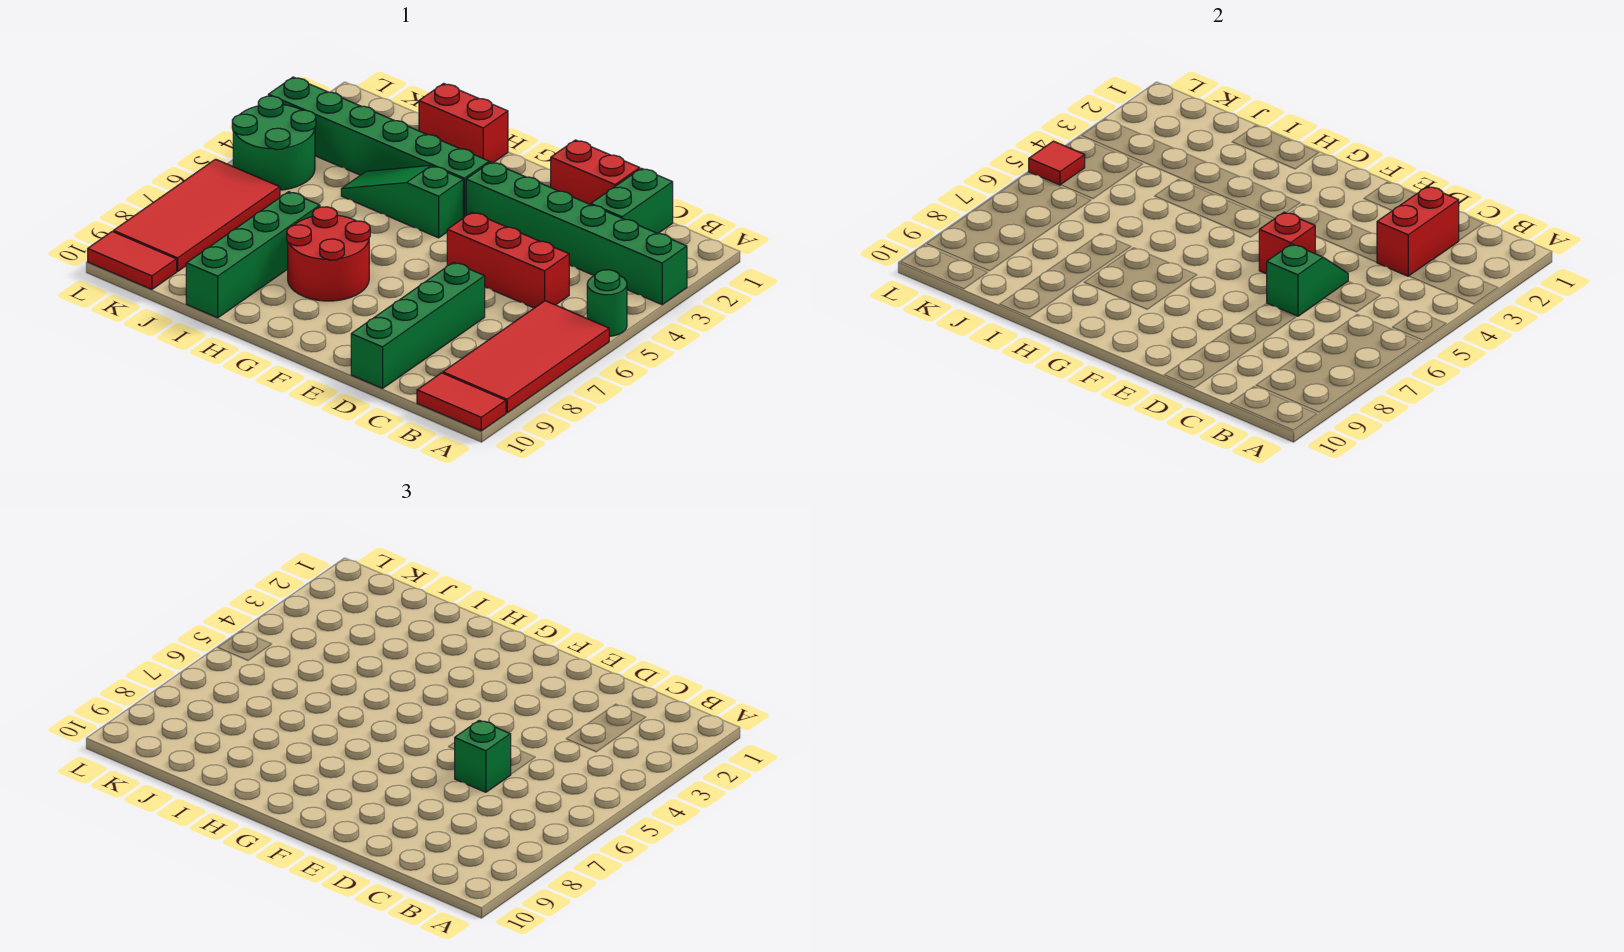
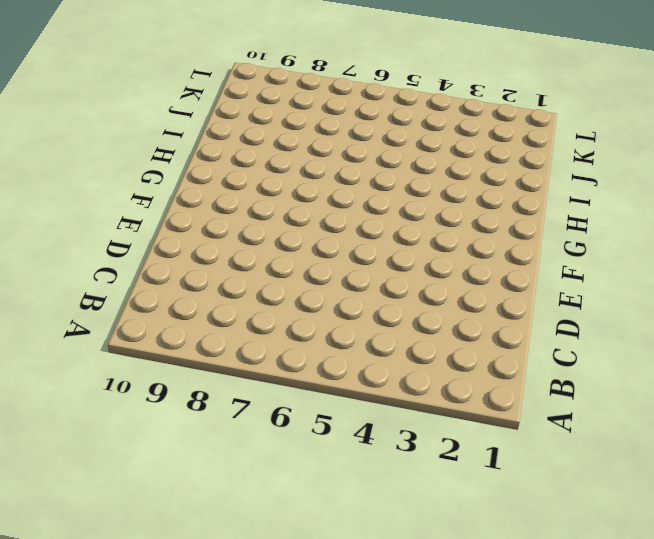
none -> green brick A3:F3 level 1
none -> green round brick A5 level 1
none -> red tile A6:B9 level 1

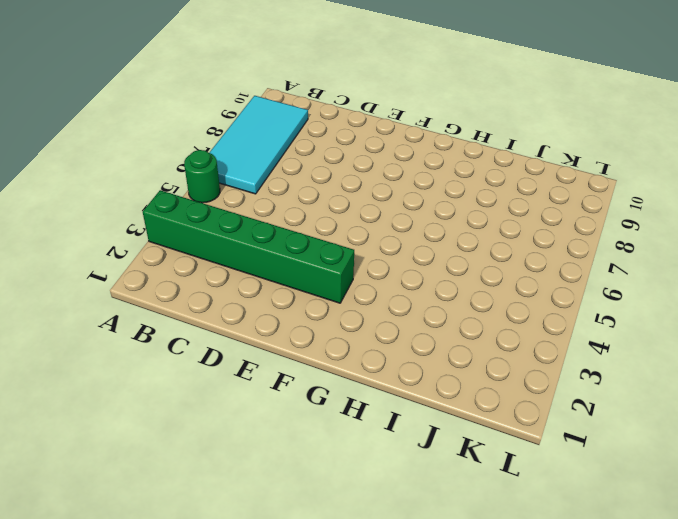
cyan tile A6:B9 level 1 -> red tile A6:B9 level 1
none -> red tile A10:B10 level 1
none -> green brick C1:C2 level 1
none -> red brick C5:E5 level 1

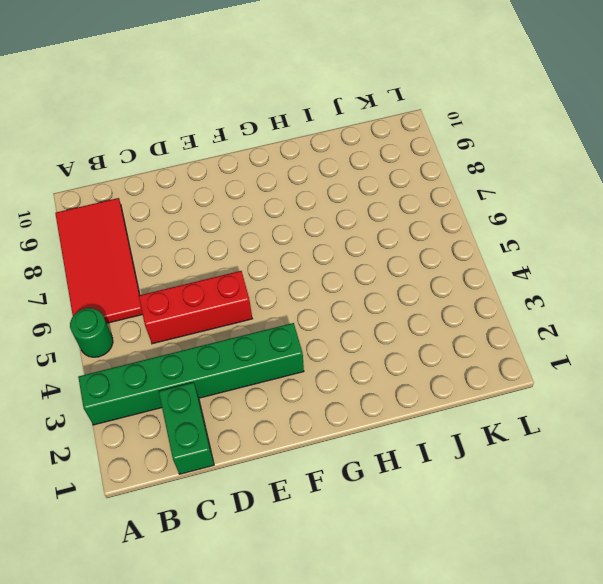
none -> red tile A10:B10 level 1
none -> red brick D1:E1 level 1
none -> green brick D7:D10 level 1

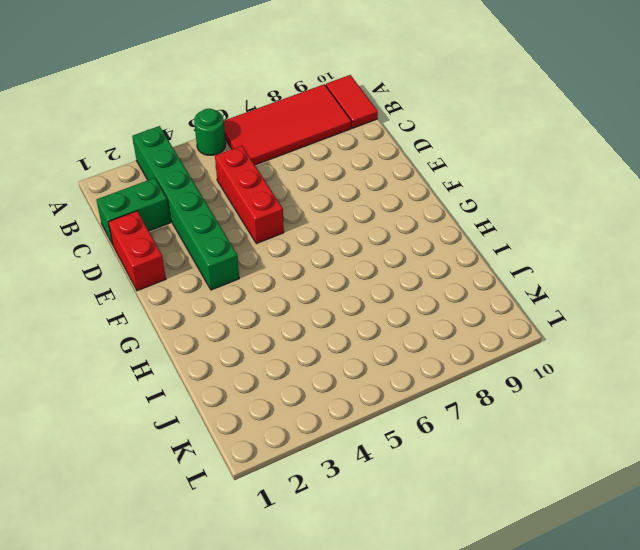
none -> green brick D7:D10 level 1
none -> green brick G3:L3 level 1
none -> green slope G4:I4 level 1 top G

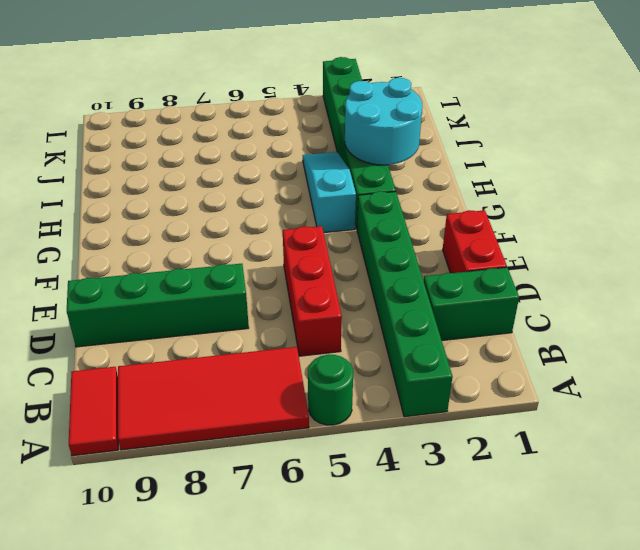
cyan slope G4:I4 level 1 top G -> green slope G4:I4 level 1 top G
cyan round brick H2:I3 level 2 -> none
none -> red round brick G7:H8 level 1
none -> red brick H1:I1 level 1
none -> green brick I7:I10 level 1

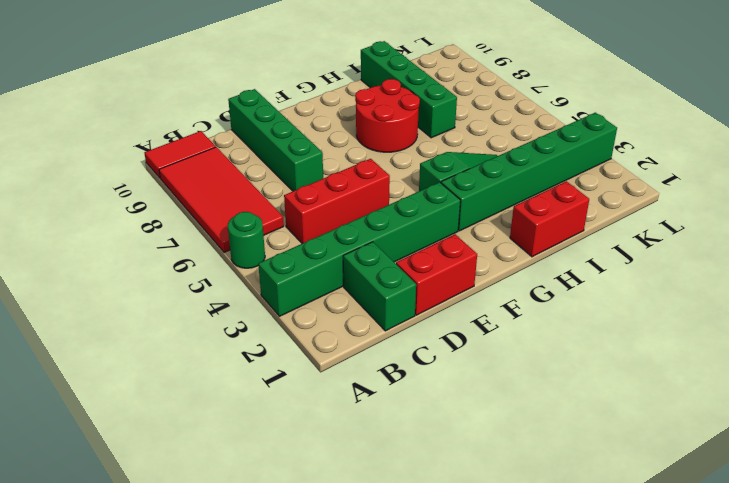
none -> green round brick K4:L5 level 1
none -> red tile K6:L9 level 1
none -> red tile K10:L10 level 1

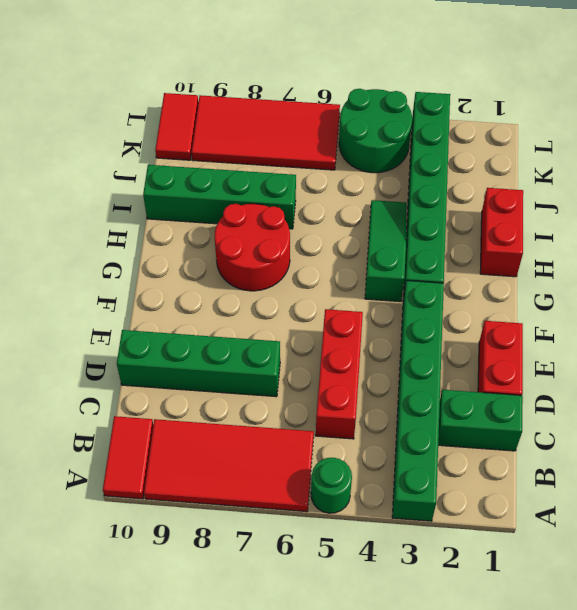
none -> red brick C2:C3 level 2
none -> green slope D5:D6 level 2 top 6
none -> red brick E5 level 2

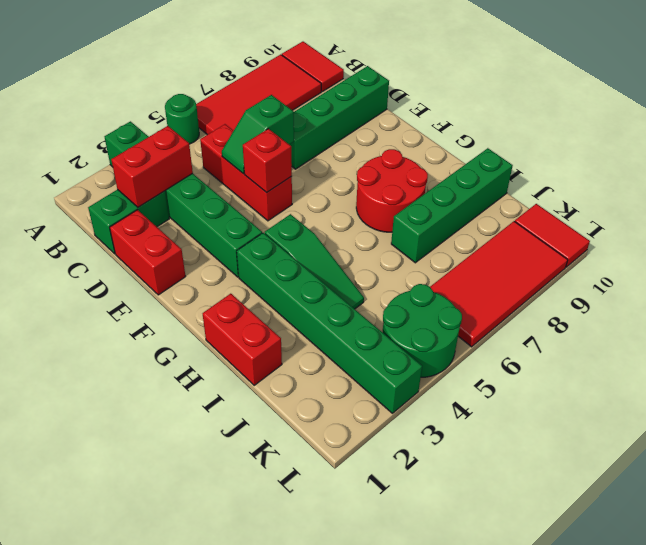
none -> red tile L5 level 2
none -> green brick D6 level 3

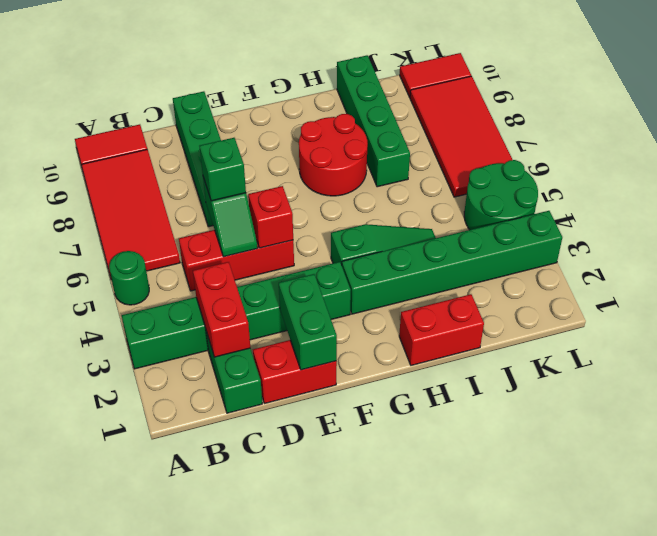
green brick E1:E2 level 2 -> none
none -> red tile L5 level 2

